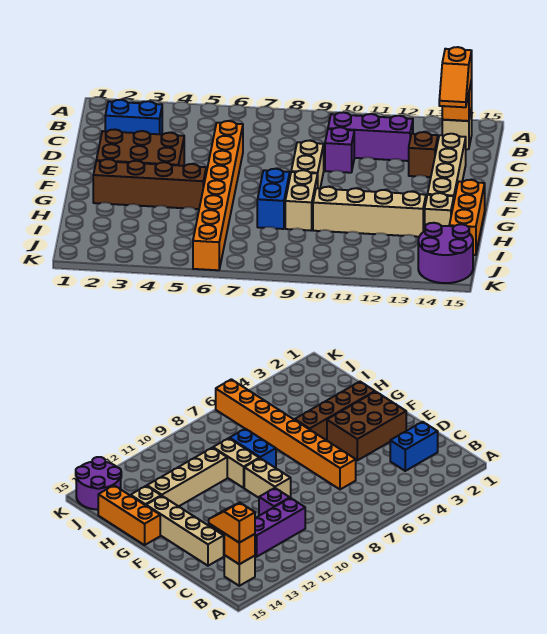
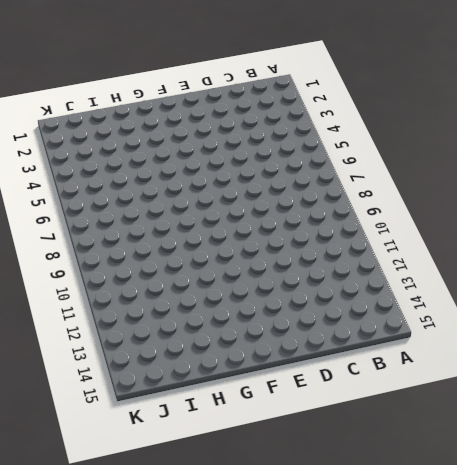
none -> tan brick B14 level 1
none -> blue brick C2:C3 level 1
none -> purple brick C10:C12 level 1

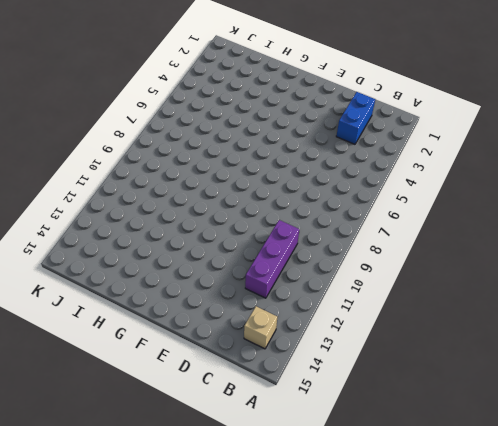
none -> orange brick D6:K6 level 1
none -> purple brick D10 level 1
none -> brown brick D13 level 1

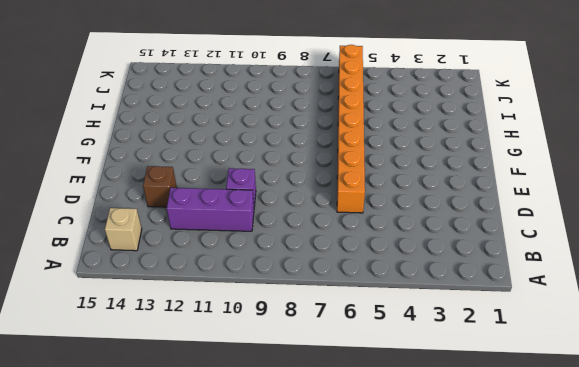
none -> blue brick C2:C3 level 1
none -> tan brick D14:G14 level 1
none -> brown brick E2:F4 level 1

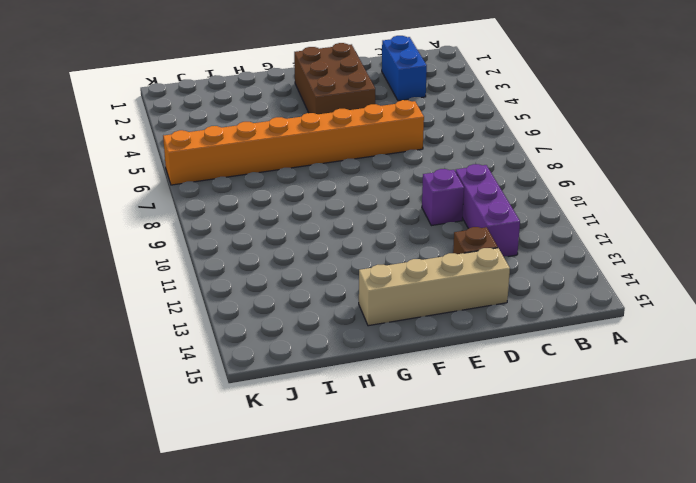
none -> tan brick B14 level 1
none -> tan brick E9:F9 level 1
none -> brown brick G2:G5 level 1

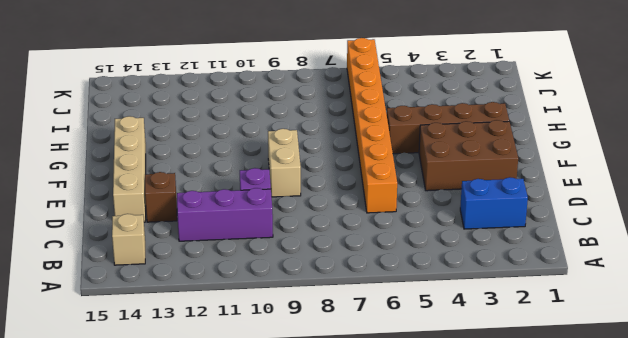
none -> blue brick G8:H8 level 1
none -> tan brick G9:H9 level 1
none -> orange brick G15:I15 level 1

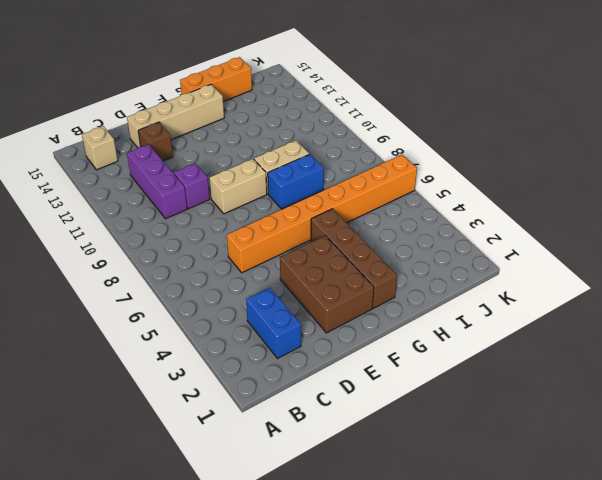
none -> tan brick H10:H13 level 1
none -> tan brick H14 level 1
none -> purple round brick J14:K15 level 1

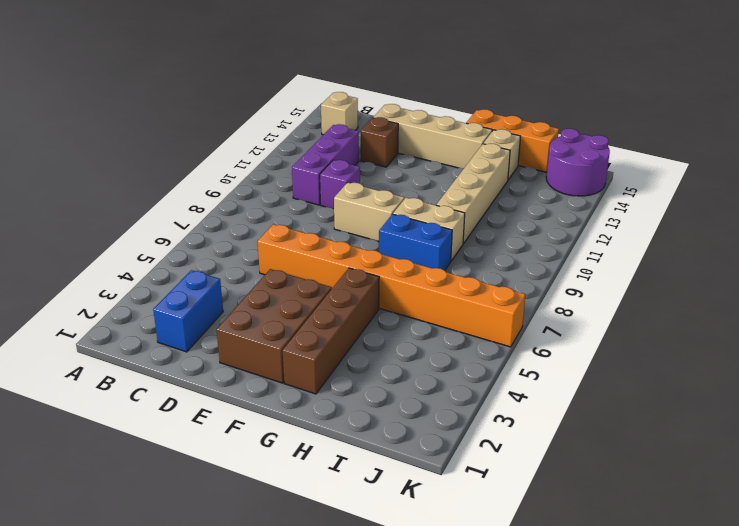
none -> orange brick B14 level 2
none -> orange slope B14:C14 level 3 top B

